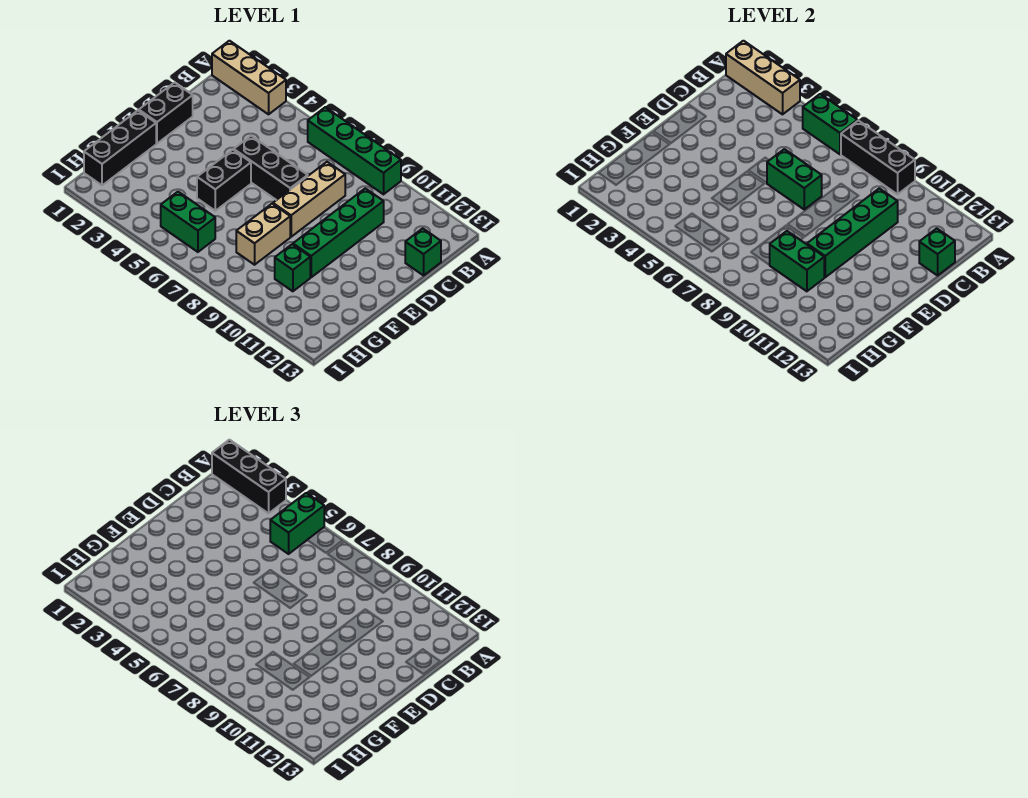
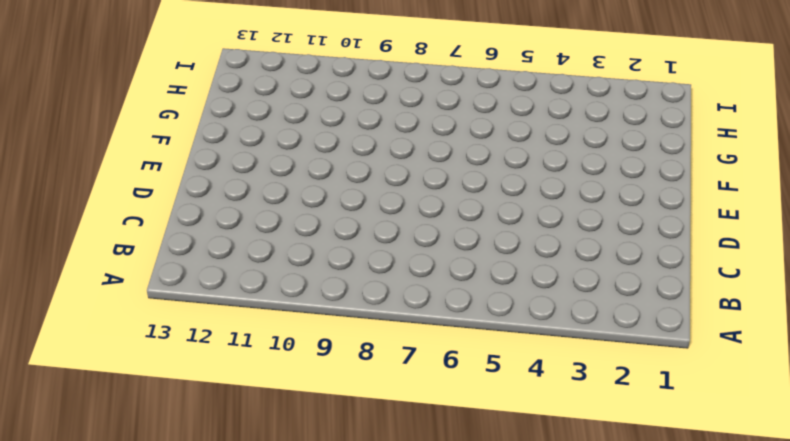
none -> tan brick A1:A3 level 1
none -> green brick A6:A9 level 1
none -> tan brick C8:E8 level 1

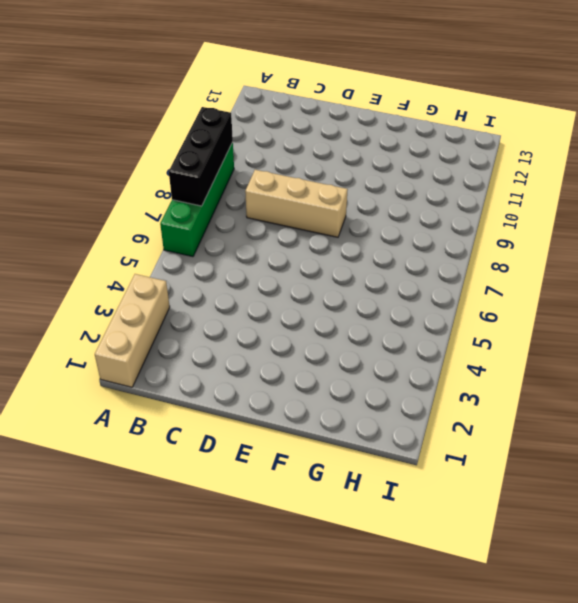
none -> green brick C10:F10 level 1
none -> green brick C13 level 1
none -> black brick D1:E1 level 1

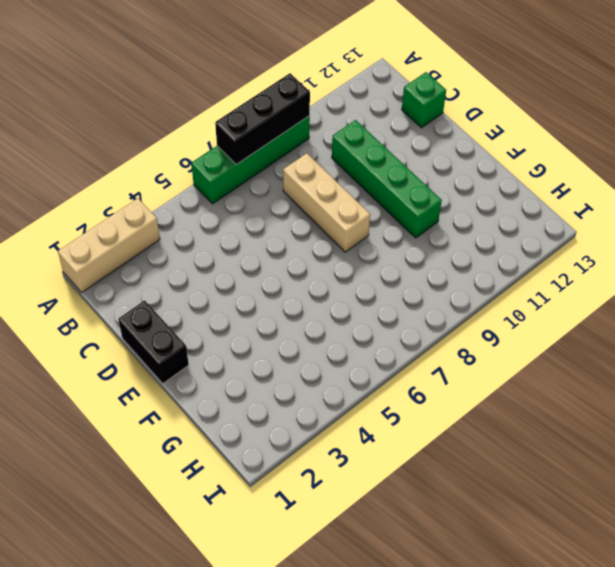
none -> black brick D5:D7 level 1
none -> black brick E5:F5 level 1
none -> black brick F1:H1 level 1

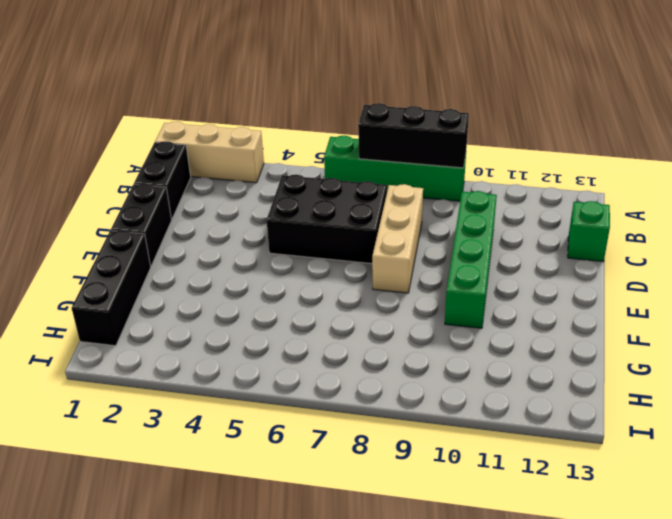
black brick B1:C1 level 1 -> black brick E5:F5 level 1
black brick C5:D7 level 1 -> black brick D5:D7 level 1
none -> tan brick F8:G8 level 1
none -> green brick G10 level 1
none -> green brick H5:H6 level 1

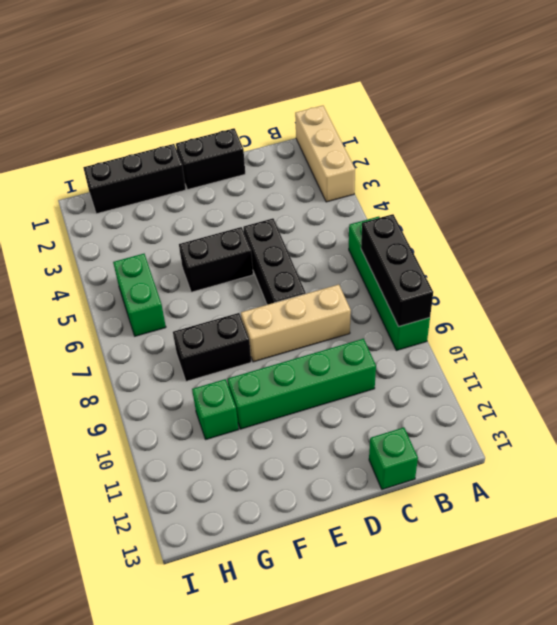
black brick F8:G8 level 1 -> tan brick F8:G8 level 1
none -> tan brick A1:A3 level 2
none -> green brick A5:A6 level 2
none -> green brick C10:F10 level 2

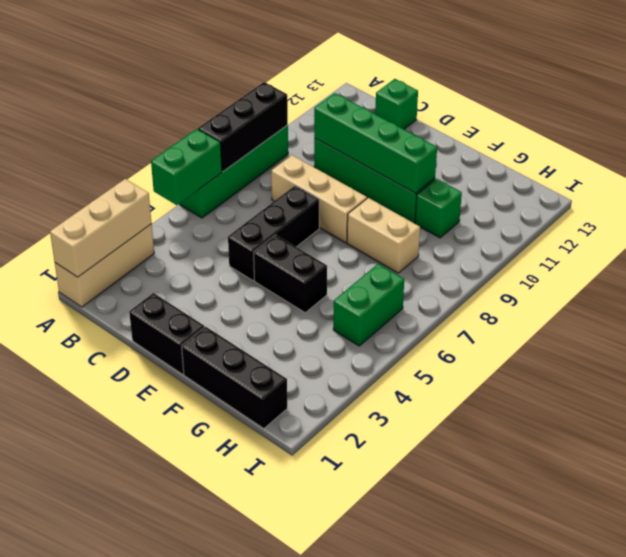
none -> green brick C13 level 2
none -> green brick D6:D7 level 2
none -> green brick G9:G10 level 2

